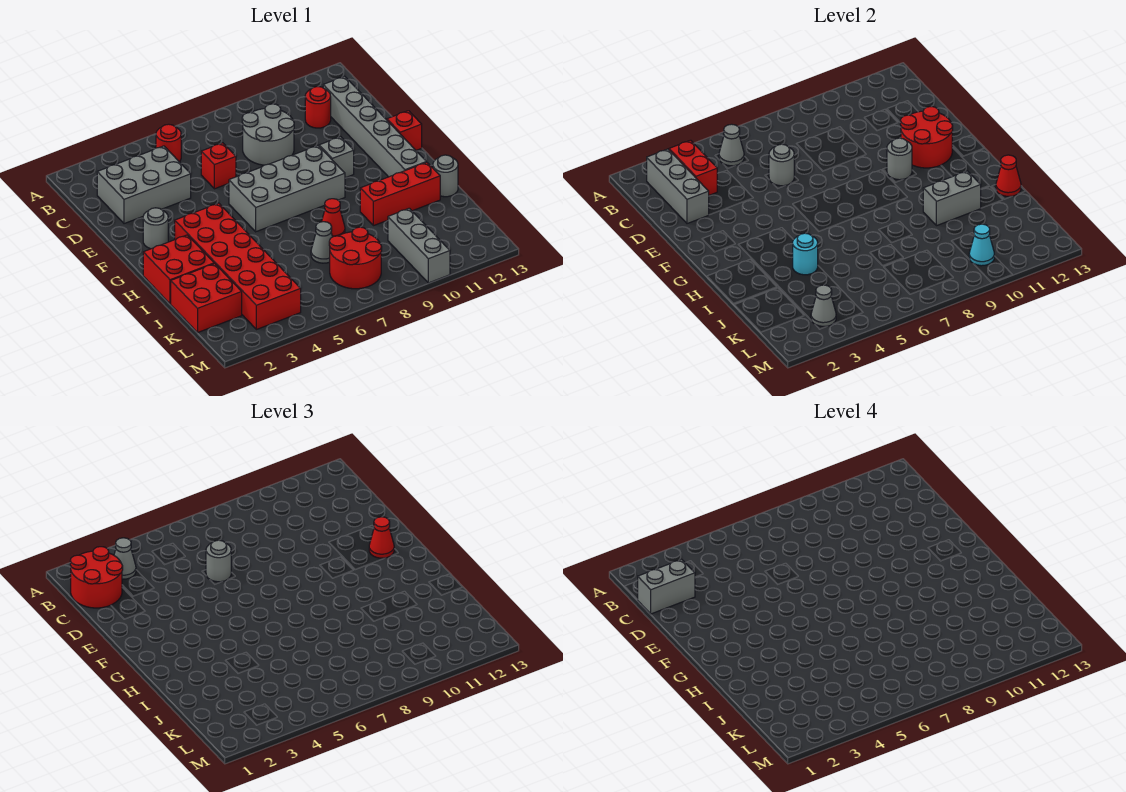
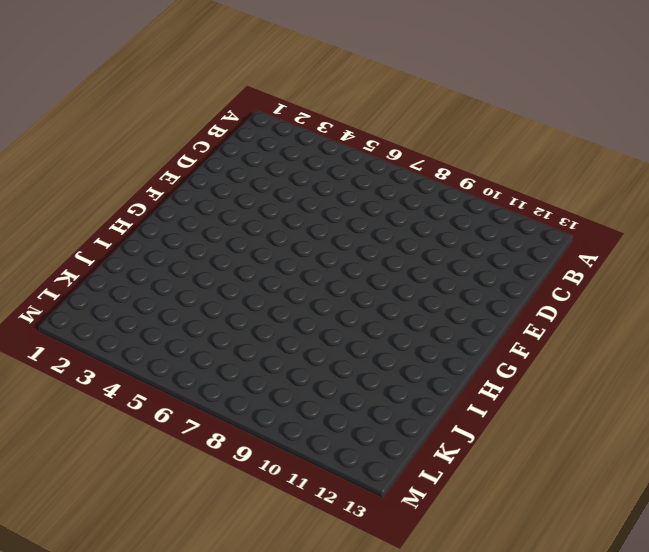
none -> red round brick B5 level 1
none -> grey brick C2:D4 level 1
none -> grey round brick C8:D9 level 1
none -> red round brick C11 level 1

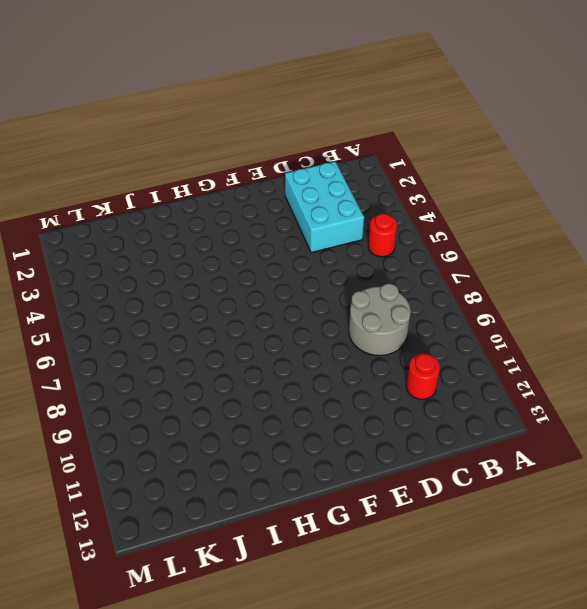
cyan brick C2:D4 level 1 -> grey brick C2:D4 level 1
none -> grey brick C12:H12 level 1
none -> red brick D6 level 1
none -> grey round brick F2 level 1
none -> grey brick F6:G9 level 1

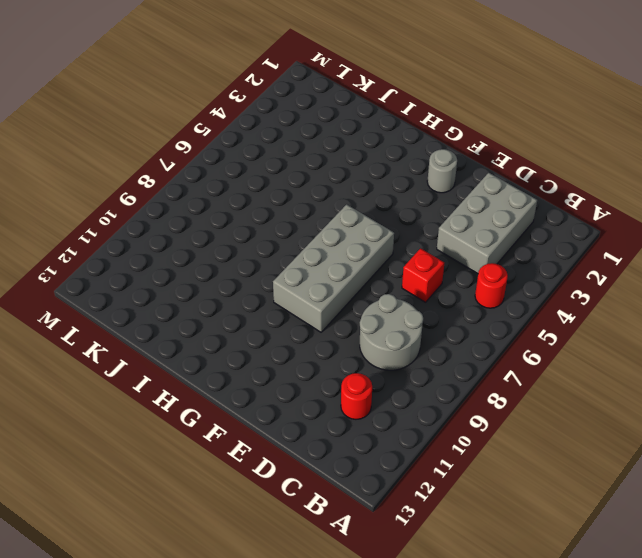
none -> grey brick C12:H12 level 1
none -> grey brick F10 level 1
none -> red brick F13 level 1
none -> red brick G3:L4 level 1

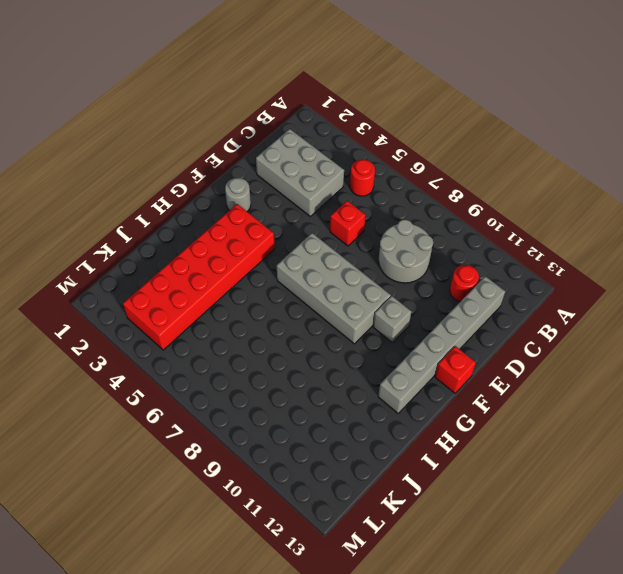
none -> red brick H1:I2 level 1
none -> red cone I8 level 1
none -> red brick I10:I12 level 1
none -> grey round brick I13 level 1

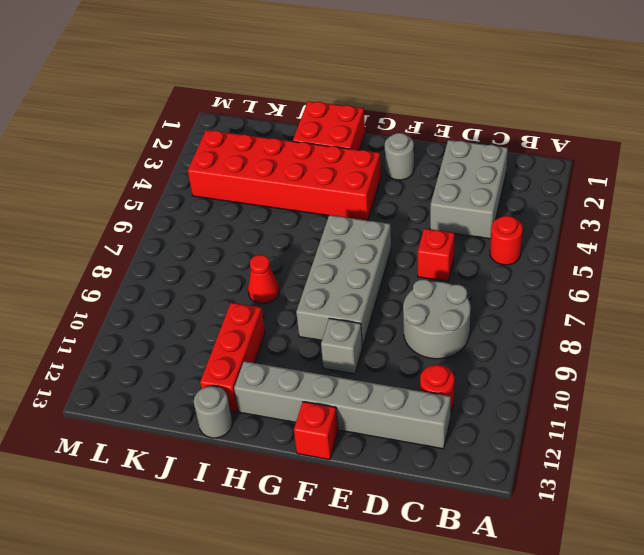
none -> red brick J1:K2 level 1
none -> grey cone J7 level 1
none -> red round brick K7:L8 level 1
none -> grey brick K10:M10 level 1

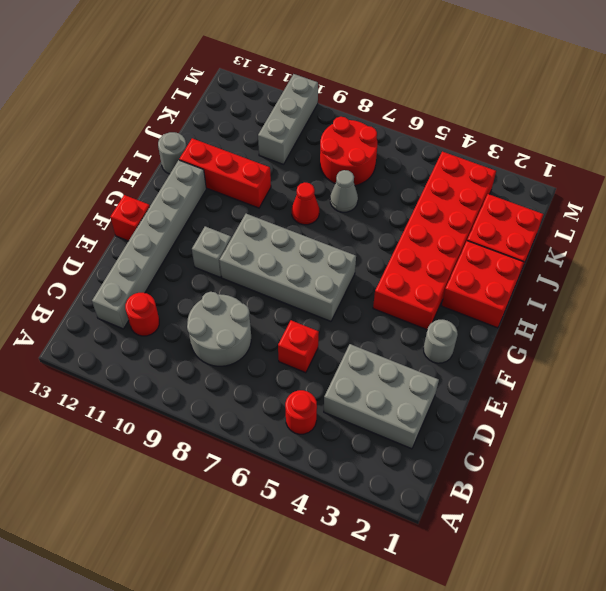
none -> grey brick B2:D2 level 2
none -> red brick B3:C3 level 2
none -> grey cone B5 level 2
none -> grey round brick D6 level 2

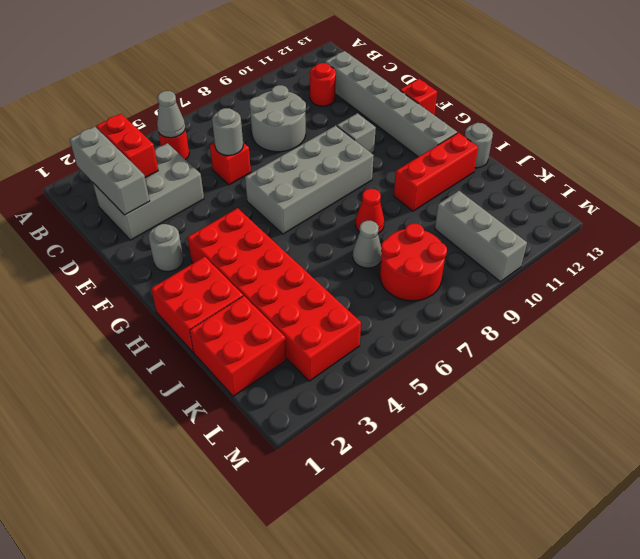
none -> red round brick E11:F12 level 2
none -> grey round brick F10 level 2
none -> cyan round brick I4 level 2
none -> grey brick I10:I11 level 2

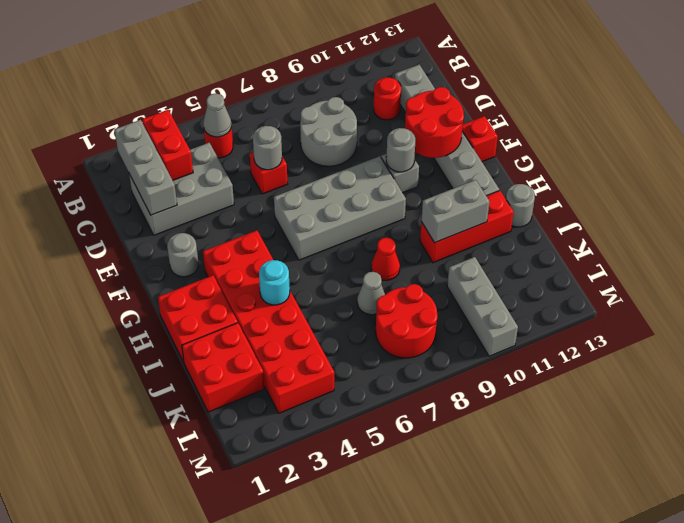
none -> red cone I13 level 2
none -> grey cone L3 level 2
none -> cyan cone L10 level 2
none -> red round brick B1:C2 level 3

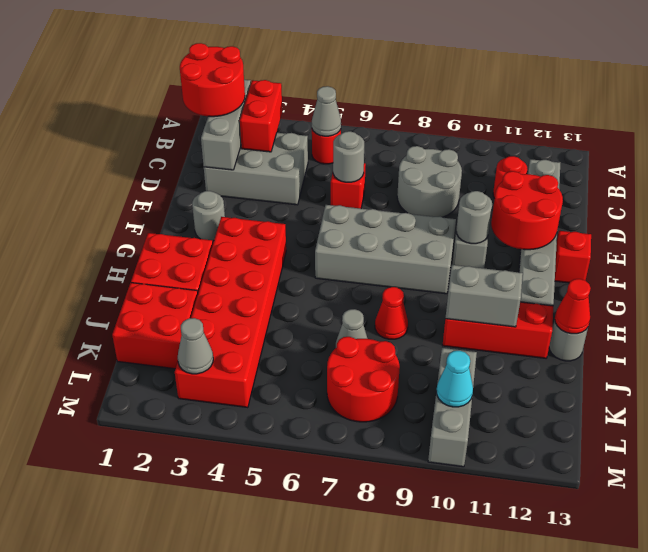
none -> cyan round brick I4 level 2
none -> grey cone B3 level 3
none -> grey round brick D6 level 3
none -> red cone F12 level 3

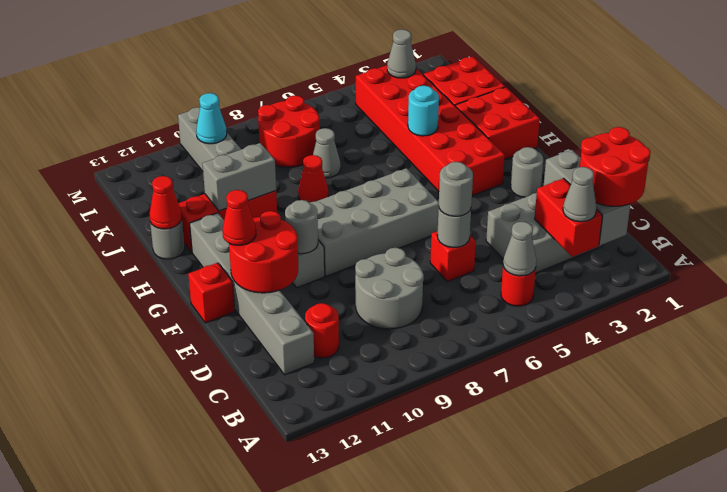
none -> grey brick C1:C2 level 4

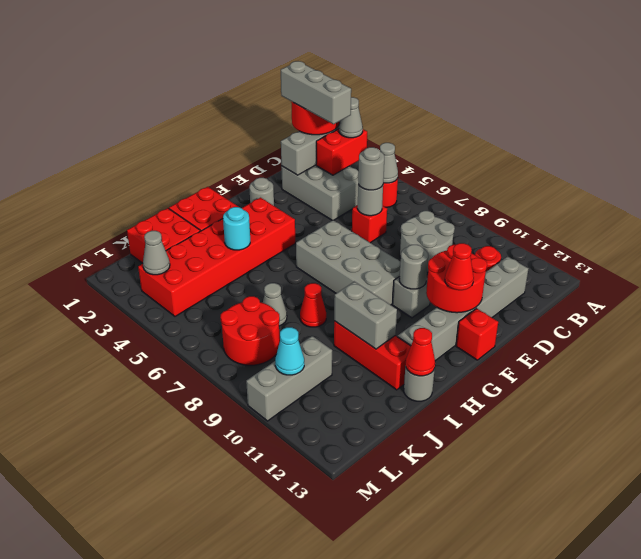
grey brick C1:C3 level 4 -> grey brick C1:C2 level 4

